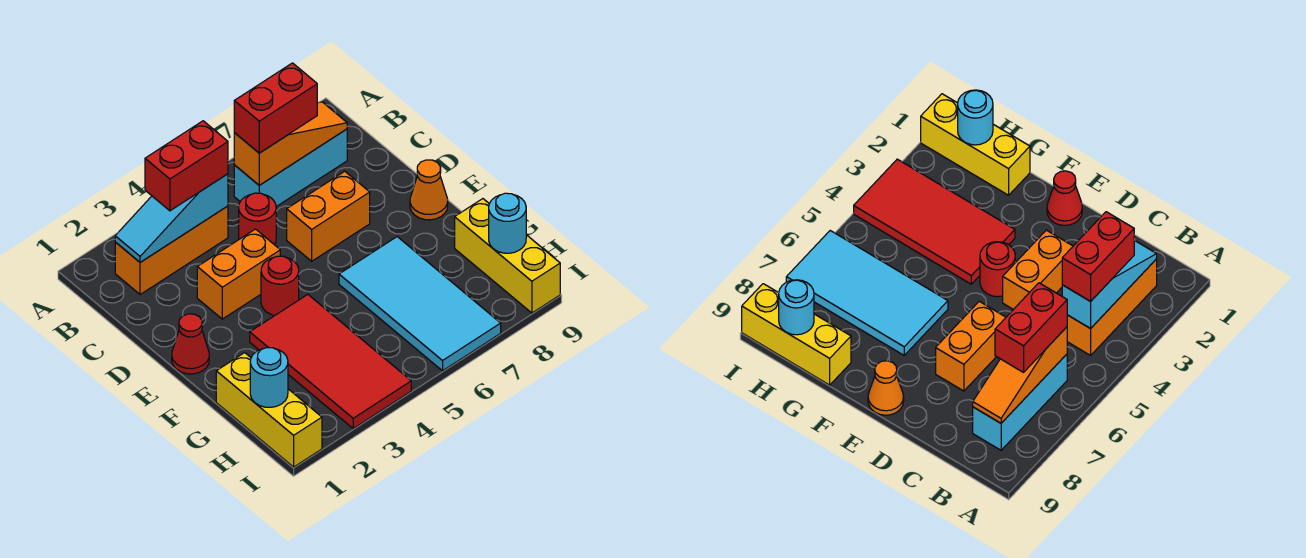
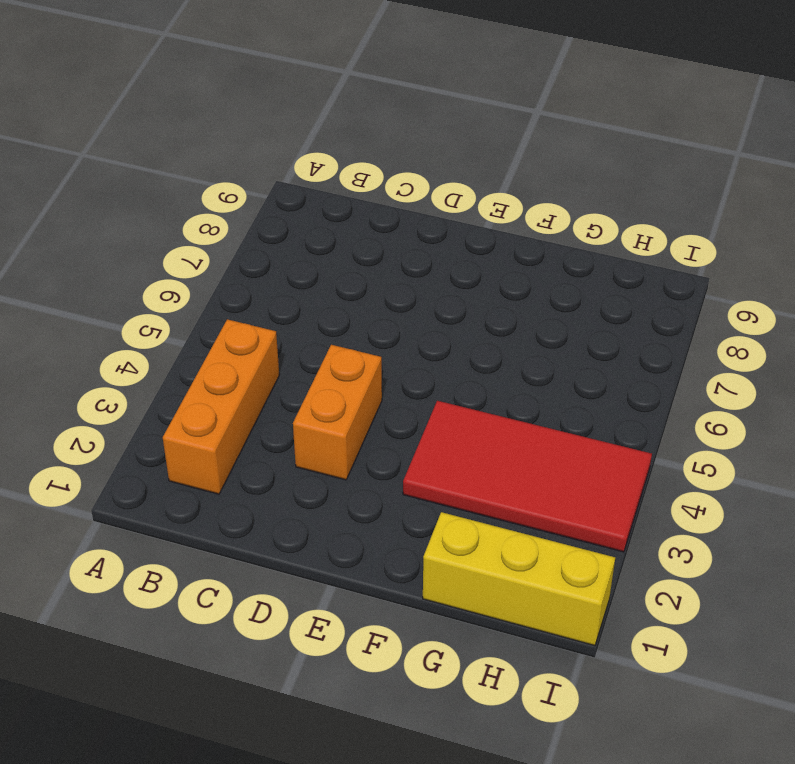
none -> cyan brick B6:B8 level 1
none -> red round brick C5 level 1
none -> orange brick D6:D7 level 1

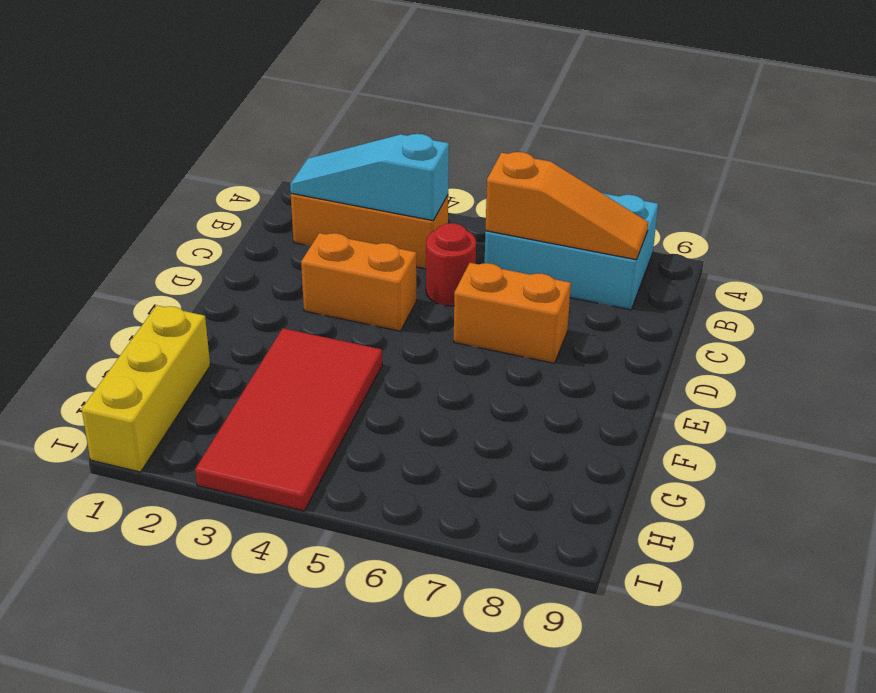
cyan brick A6:B8 level 1 -> cyan brick B6:B8 level 1
none -> red cone E1 level 1
none -> red round brick E4 level 1
none -> orange cone E9 level 1

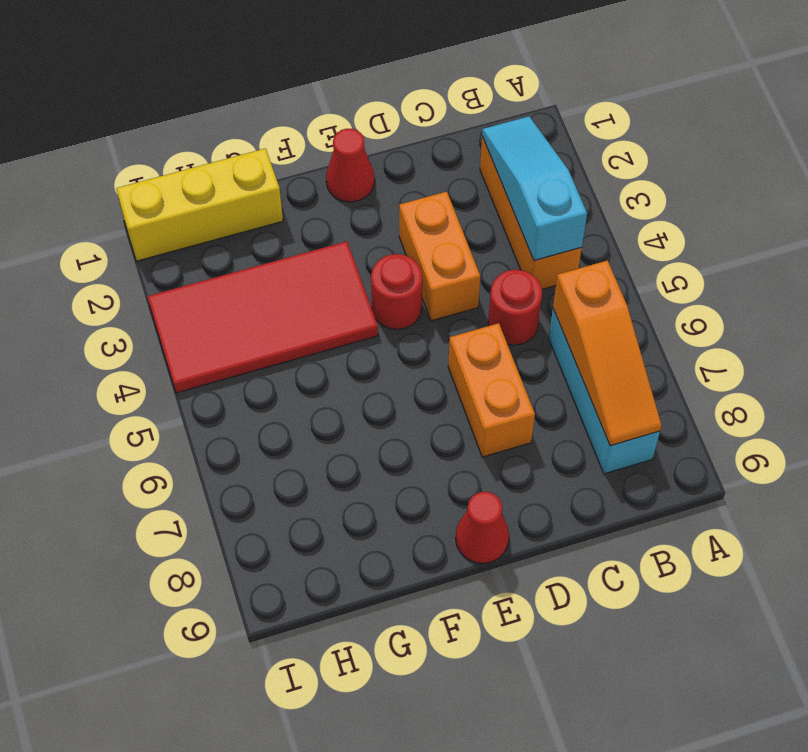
red cone E9 level 1 -> orange cone E9 level 1
none -> cyan tile F6:I7 level 1
none -> yellow brick G9:I9 level 1
none -> cyan round brick H1 level 2

